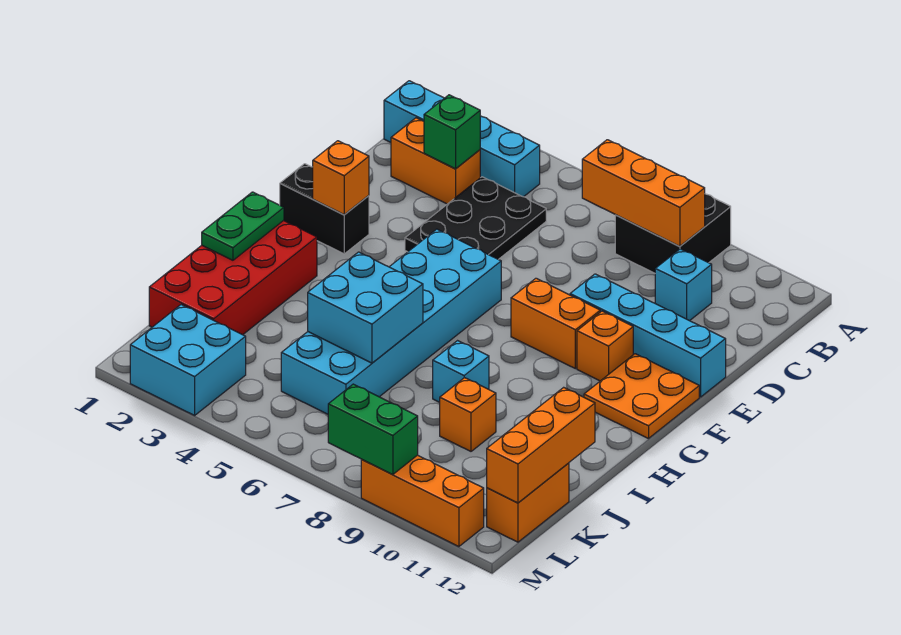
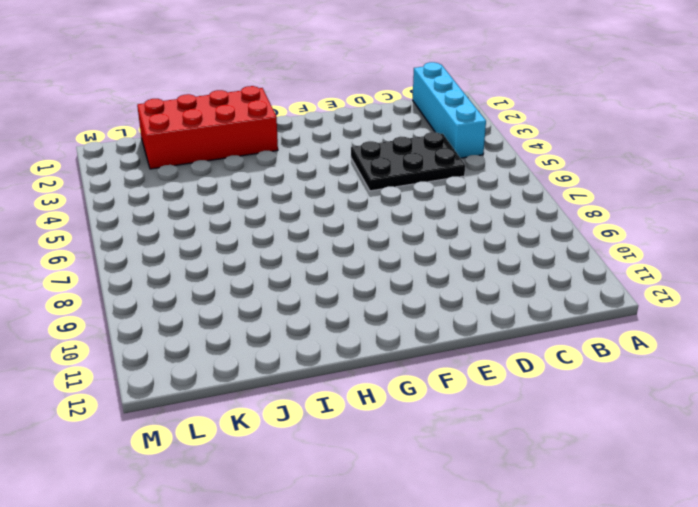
none -> black brick A8:B9 level 1
none -> orange brick C2:C3 level 1
none -> cyan brick C10 level 1

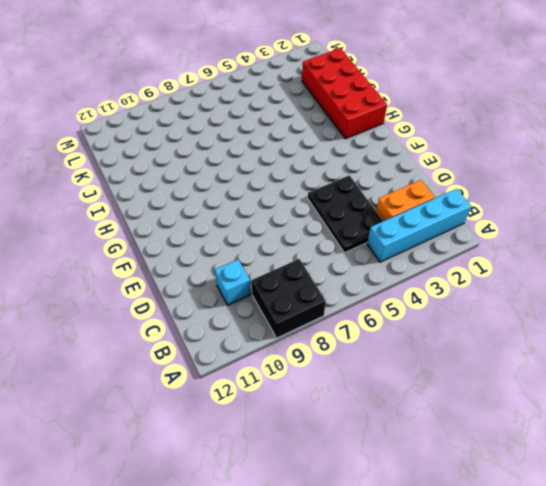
none -> cyan brick E9:E12 level 1
none -> black brick F1:F2 level 1
none -> cyan brick F5:K6 level 1

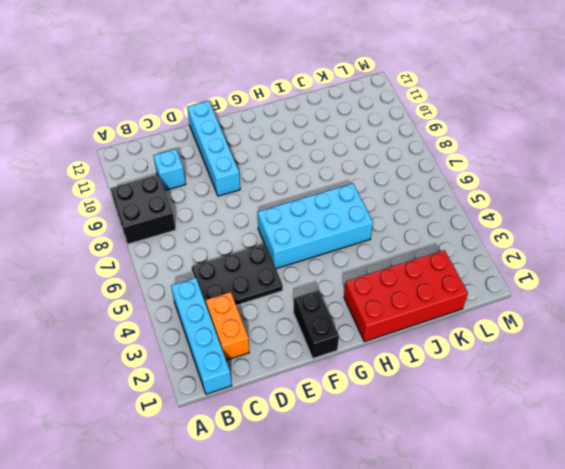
cyan brick F5:I6 level 1 -> cyan brick F5:K6 level 1
none -> orange brick F8:F9 level 1
none -> orange brick F10 level 1
none -> orange plate F11:G12 level 1

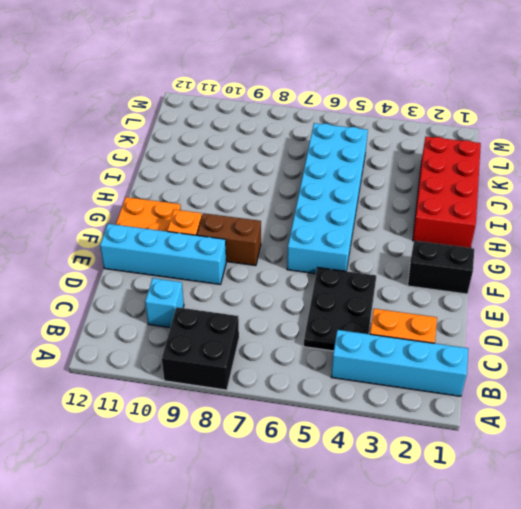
brown brick F8:F9 level 1 -> orange brick F8:F9 level 1
none -> cyan brick I8 level 1
none -> orange brick J9 level 1
none -> orange brick K12:L12 level 1

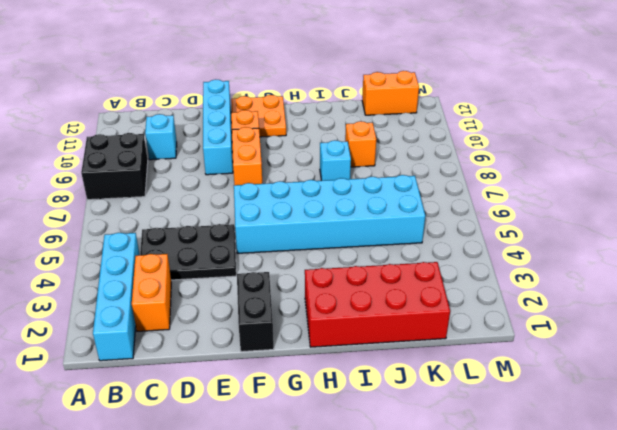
none -> cyan brick L2:M3 level 1
none -> orange brick M9:M11 level 1
none -> orange brick B7:B9 level 2

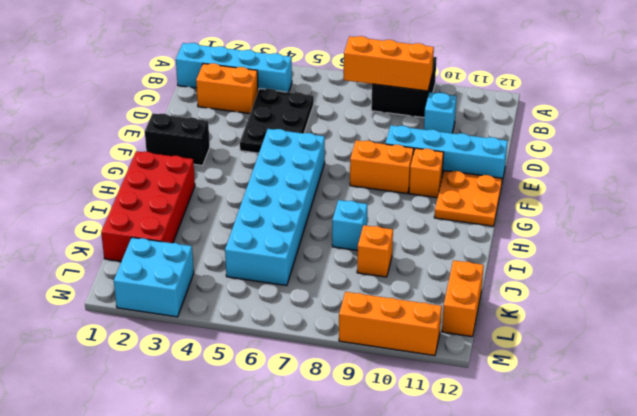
none -> green brick C3 level 2
none -> orange brick F2 level 2
none -> green plate H1:I1 level 2

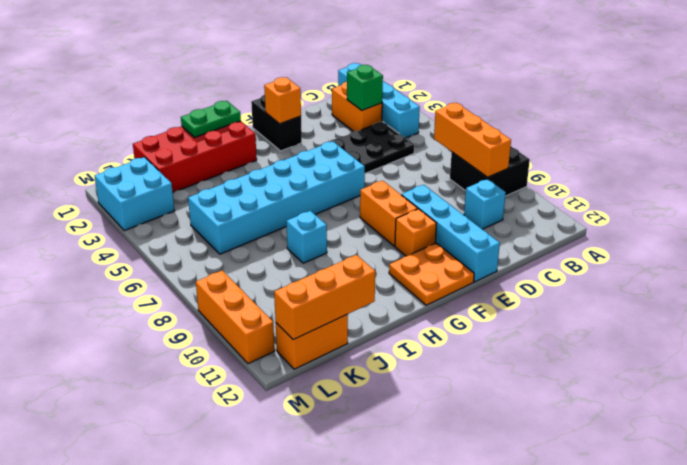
none -> orange brick J9 level 1
none -> cyan brick I5:J6 level 2
none -> green brick M8:M9 level 2

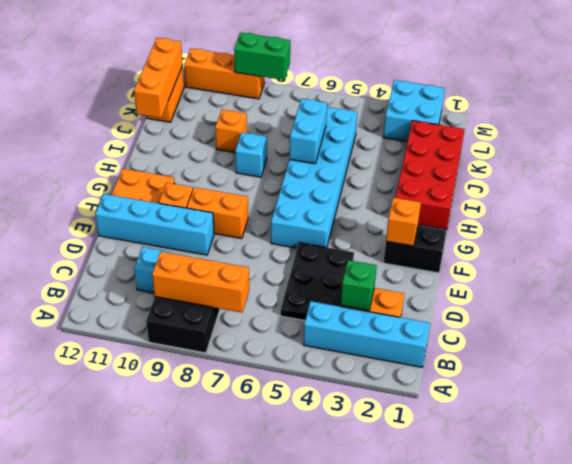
cyan brick I6:J6 level 2 -> cyan brick I5:J6 level 2
none -> green plate H1:I1 level 2

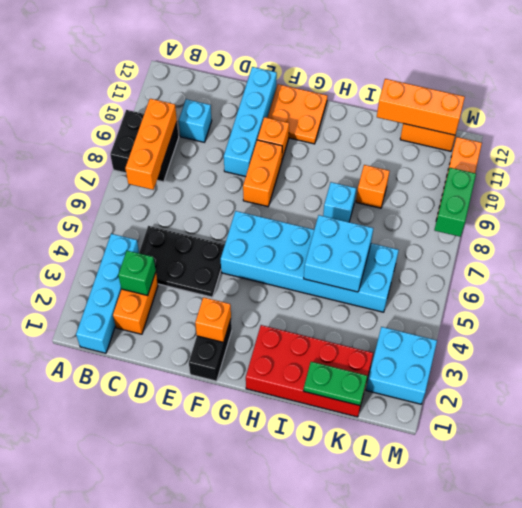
green plate J1:K1 level 2 -> green plate H1:I1 level 2

